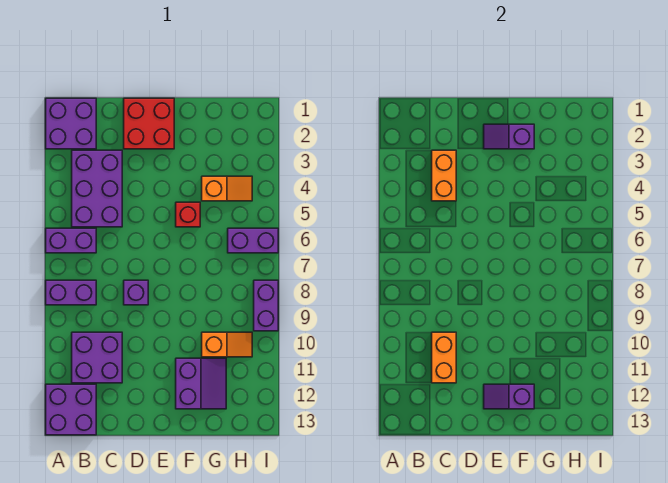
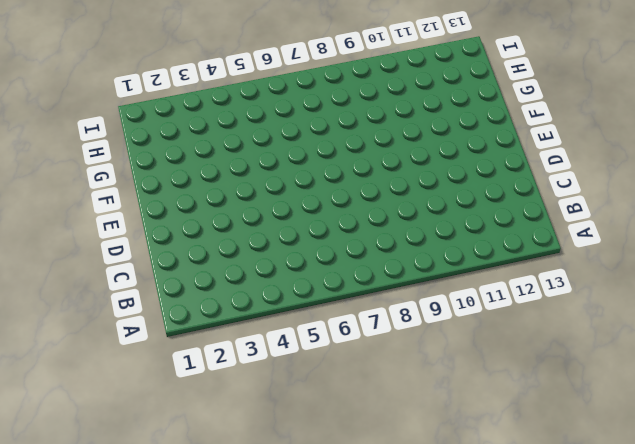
none -> purple brick A1:B2 level 1
none -> purple brick A6:B6 level 1
none -> purple brick A8:B8 level 1

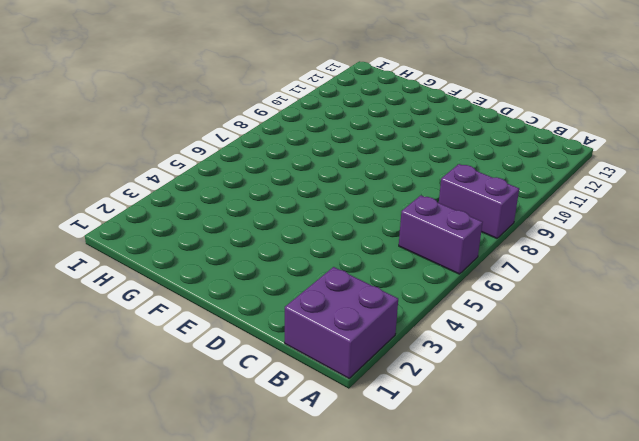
none -> purple brick A12:B13 level 1
none -> purple brick B3:C5 level 1
none -> purple brick B10:C11 level 1

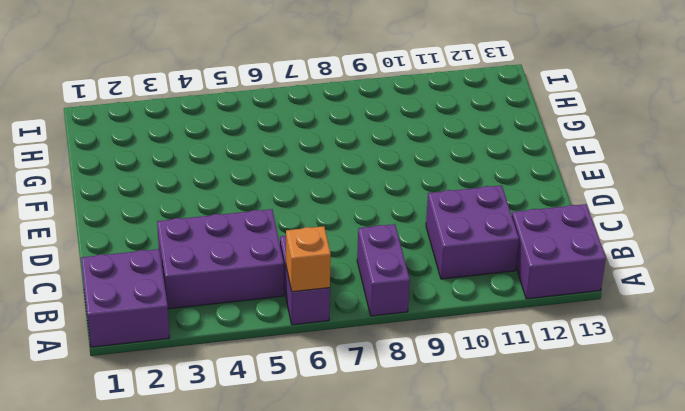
orange brick A6 level 2 -> none
none -> red brick D1:E2 level 1
none -> purple brick D8 level 1
none -> red brick F5 level 1

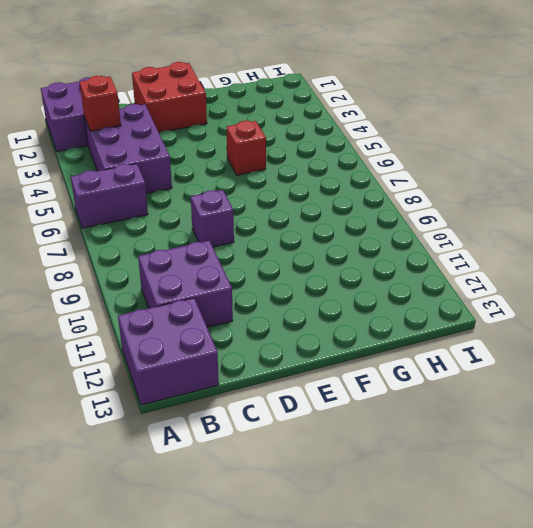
red brick B3 level 2 -> none
none -> purple brick A8:B8 level 1
none -> purple slope F11:G12 level 1 top F
none -> orange slope G4:H4 level 1 top G

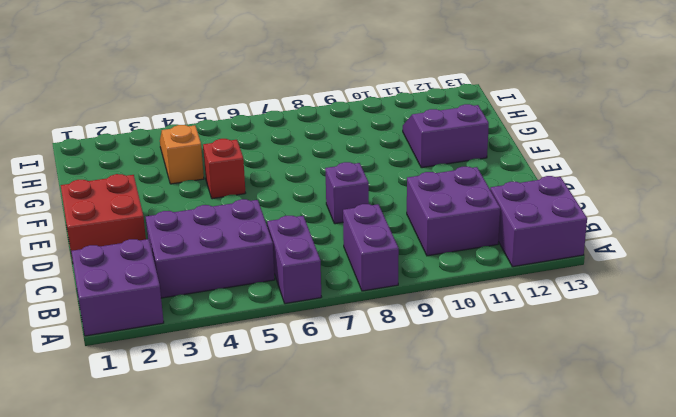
none -> orange slope G10:H10 level 1 top G
none -> purple brick H6:I6 level 1
none -> purple brick I8:I9 level 1

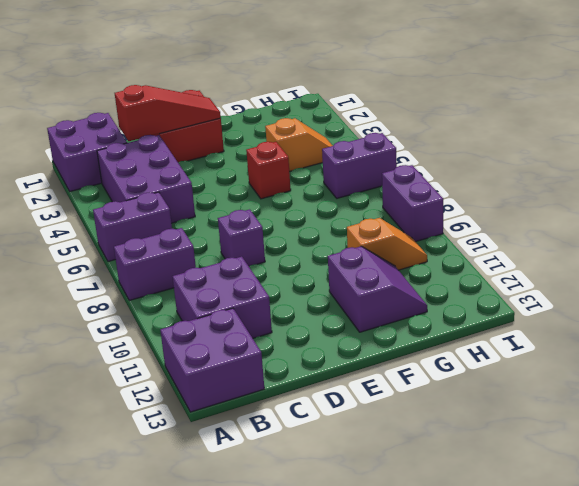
red slope C2:E2 level 2 top C -> purple slope E2:F2 level 2 top F
none -> orange brick C3:C4 level 2
none -> orange brick C10:C11 level 2
none -> purple slope E12:F12 level 2 top F

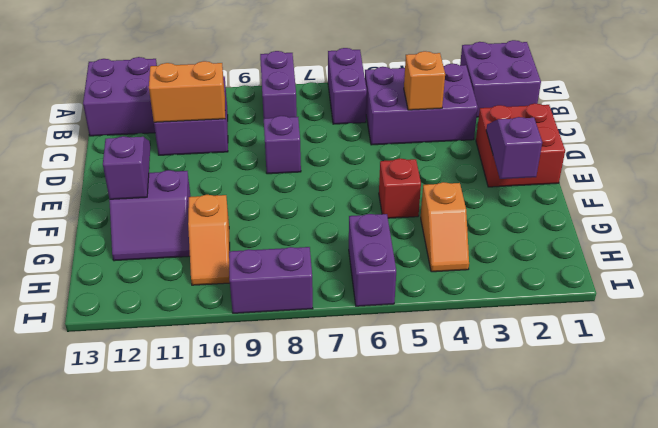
orange brick C4 level 2 -> orange brick C3:C4 level 2

